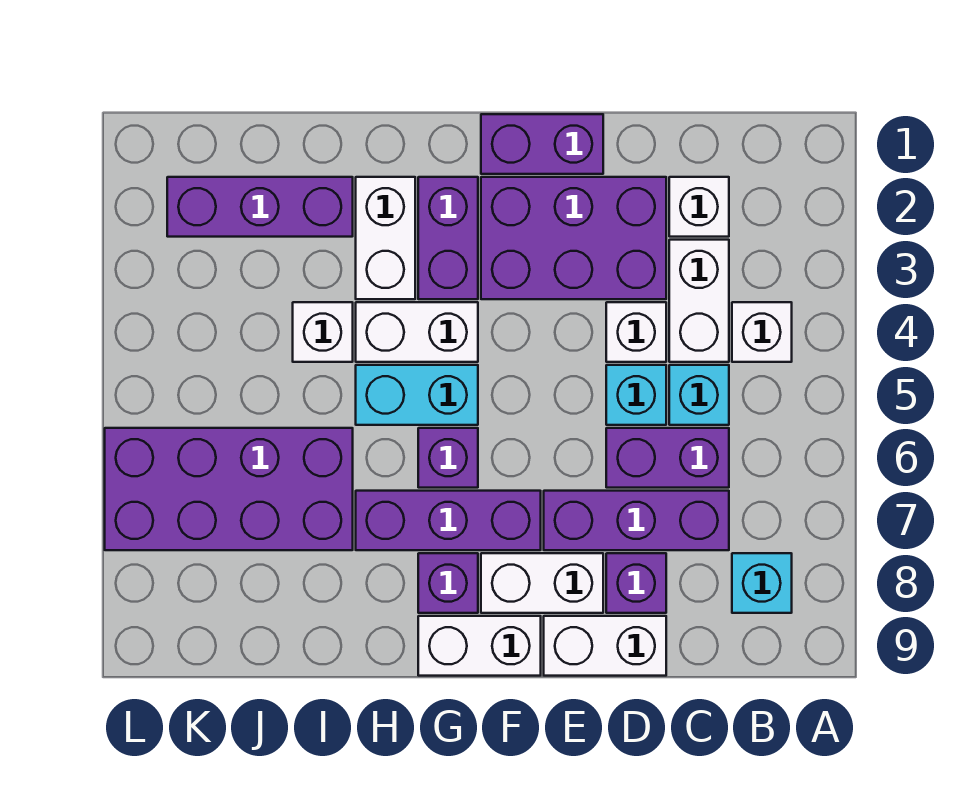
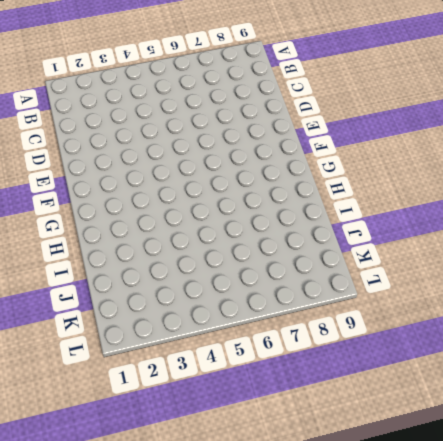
none -> white brick B4 level 1
none -> cyan brick B8 level 1
none -> white brick C2 level 1

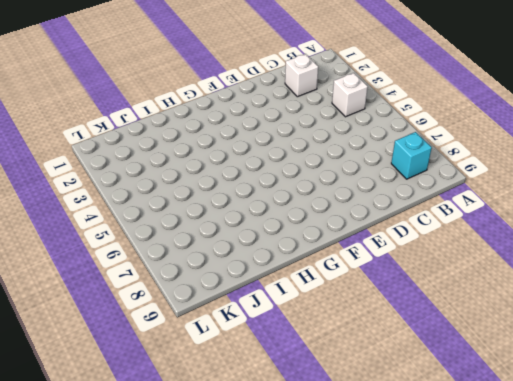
none -> white brick C3:C4 level 1
none -> cyan brick C5 level 1
none -> purple brick C6:D6 level 1

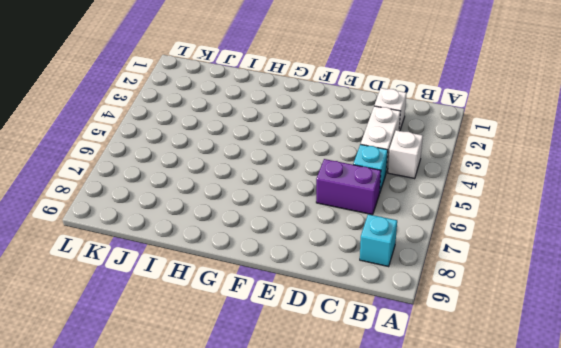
none -> purple brick C7:E7 level 1
none -> purple brick D2:F3 level 1
none -> white brick D4 level 1

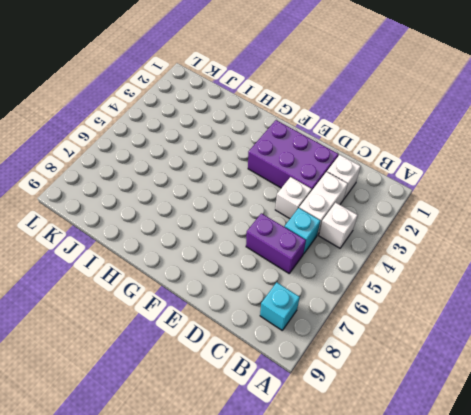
none -> purple brick C7:E7 level 1
none -> cyan brick D5 level 1
none -> purple brick D8 level 1

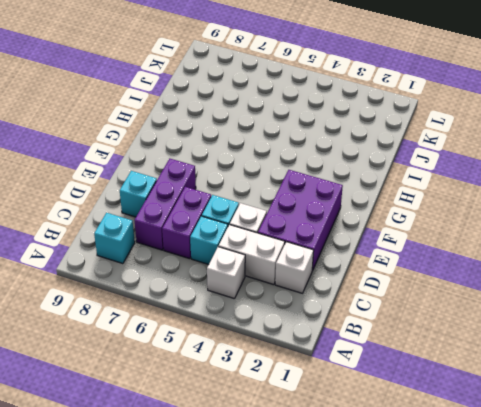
cyan brick D8 level 1 -> purple brick D8 level 1
none -> white brick D9:E9 level 1
none -> purple brick E1:F1 level 1
none -> white brick E8:F8 level 1

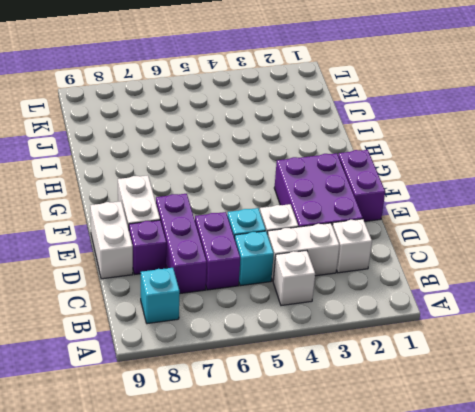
none -> purple brick F7:H7 level 1
none -> white brick F9:G9 level 1
none -> purple brick G2:G3 level 1

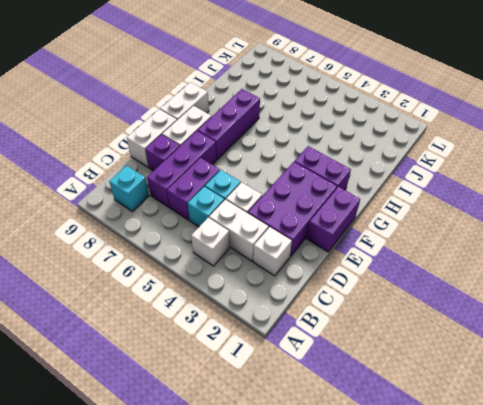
none -> white brick G4:H4 level 1
none -> cyan brick G5:H5 level 1
none -> purple brick G6 level 1

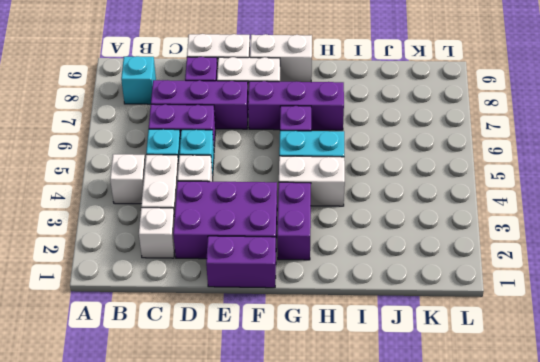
none -> purple brick G8 level 1
none -> white brick H2:H3 level 1
none -> purple brick I2:K2 level 1

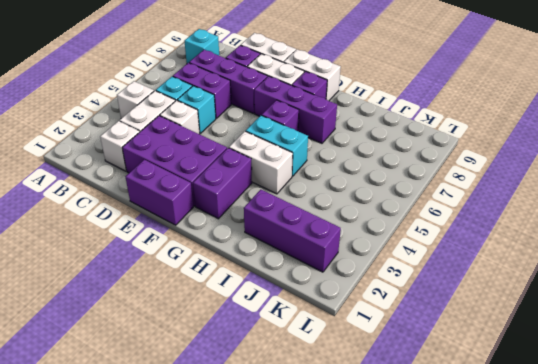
none -> white brick H2:H3 level 1
none -> white brick I4 level 1
none -> purple brick I6:L7 level 1

